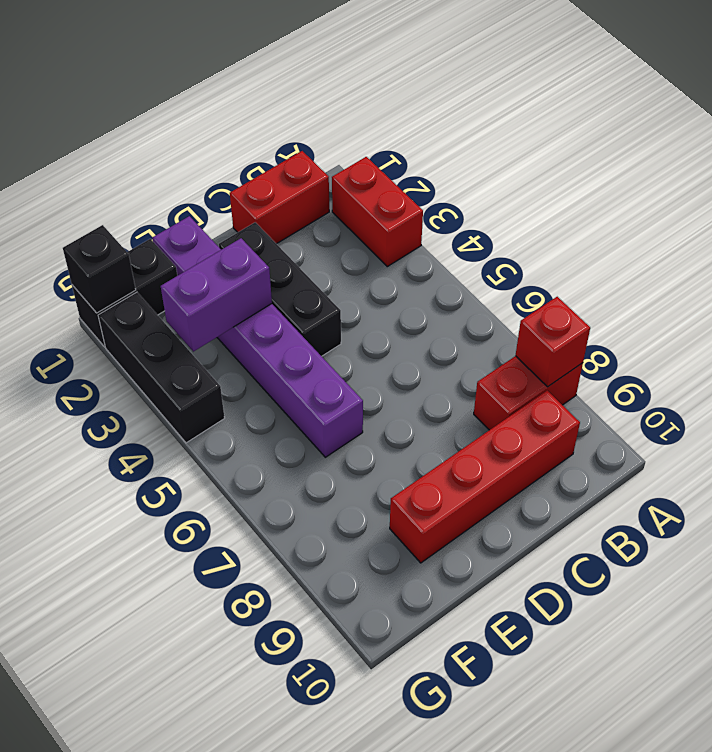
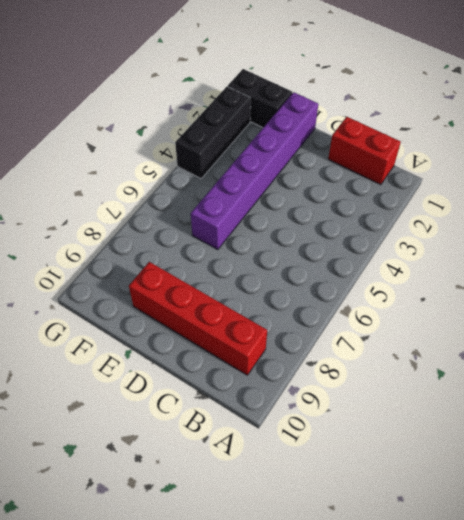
none -> red brick A2:A3 level 1
none -> red brick A8:B8 level 1

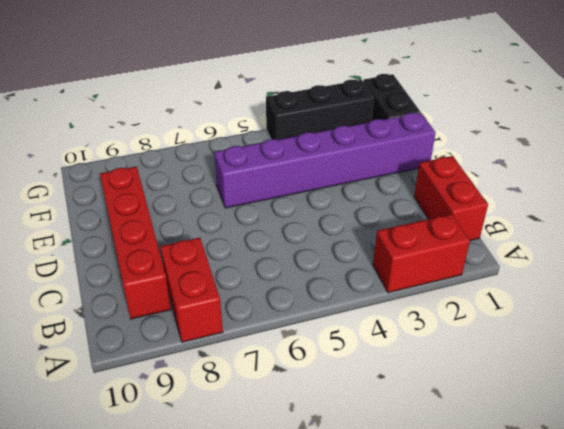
none -> black brick D2:D4 level 1
none -> red brick A8 level 2

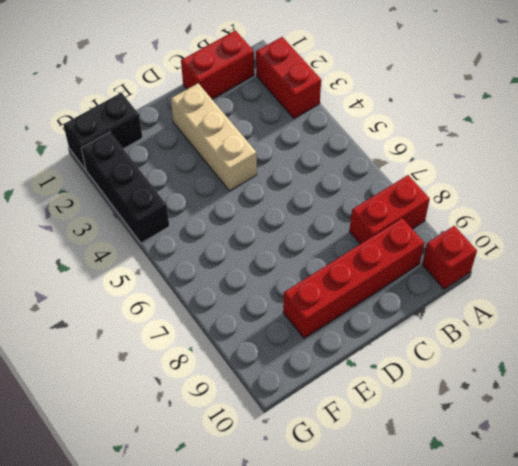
red brick A10 level 1 -> red brick A8 level 2
tan brick D2:D4 level 1 -> black brick D2:D4 level 1
none -> purple brick E1:E6 level 1
none -> purple brick E3:F3 level 2

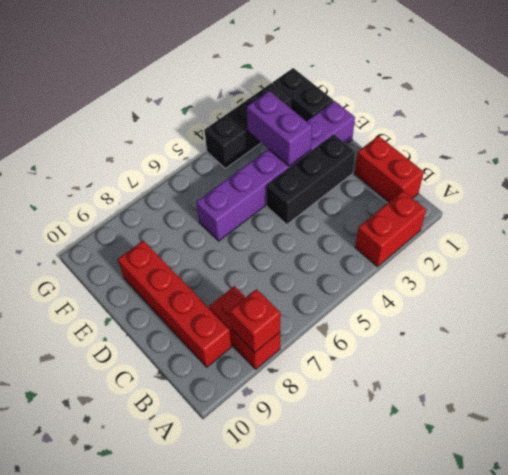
none -> black brick G1 level 2

